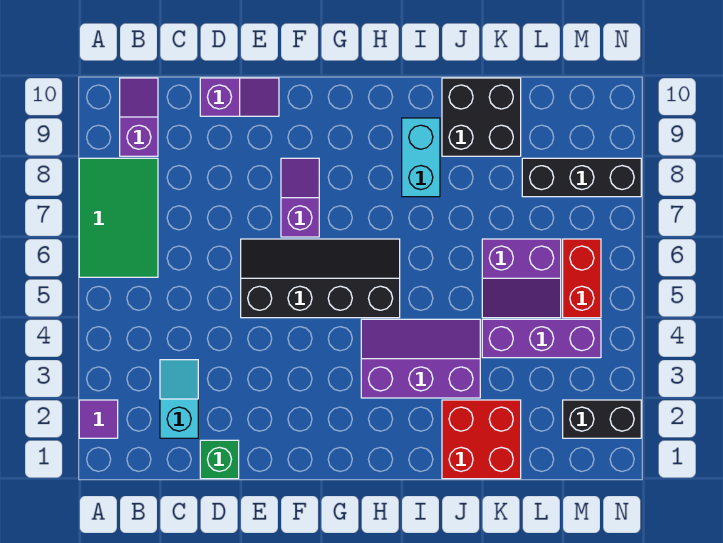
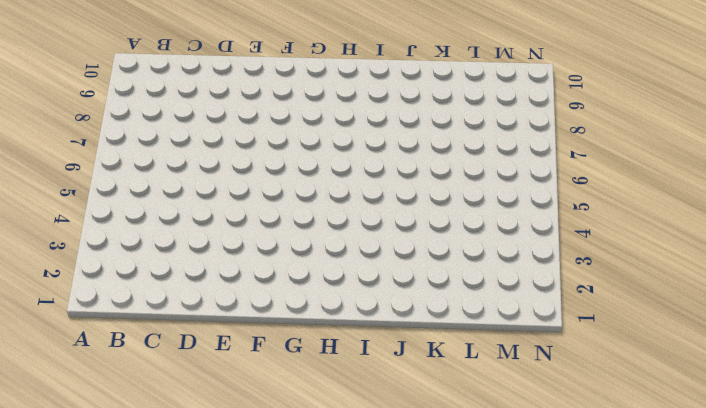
none -> purple tile A2 level 1
none -> green tile A6:B8 level 1
none -> purple slope B9:B10 level 1 top 9

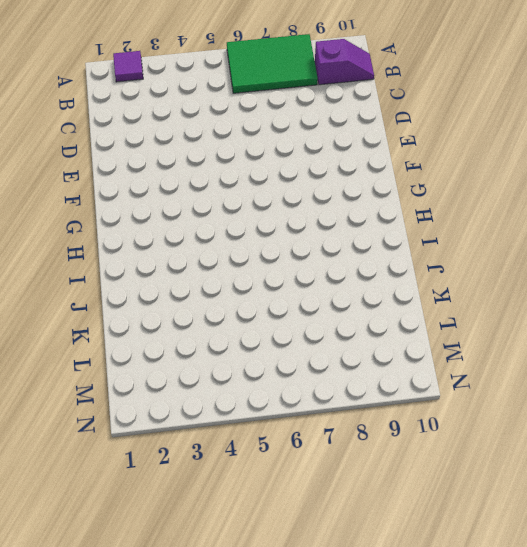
none -> cyan slope C2:C3 level 1 top 2
none -> green brick D1 level 1
none -> purple slope D10:E10 level 1 top D

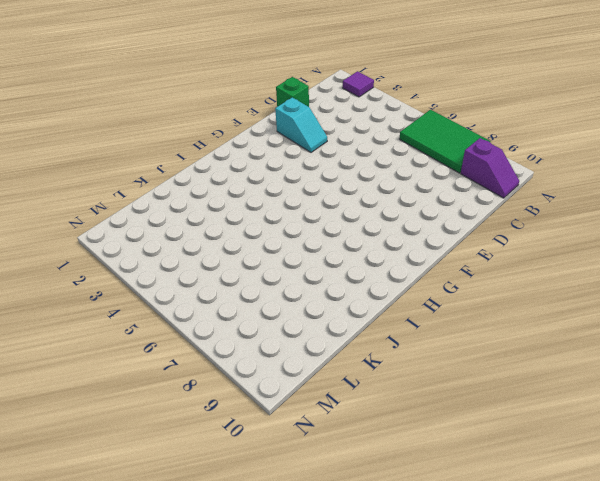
cyan slope E2:E3 level 1 top 2 -> cyan slope C2:C3 level 1 top 2
none -> purple slope D10:E10 level 1 top D
none -> black slope E5:H6 level 1 top 5
none -> purple slope F7:F8 level 1 top 7

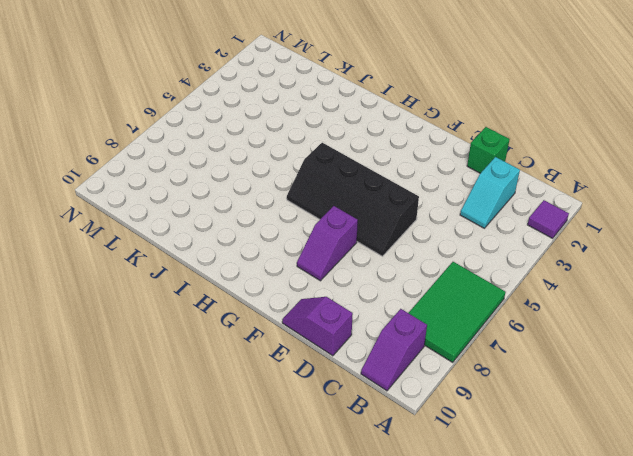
none -> purple slope H3:J4 level 1 top 3
none -> cyan brick I8:I9 level 1
none -> red brick J1:K2 level 1

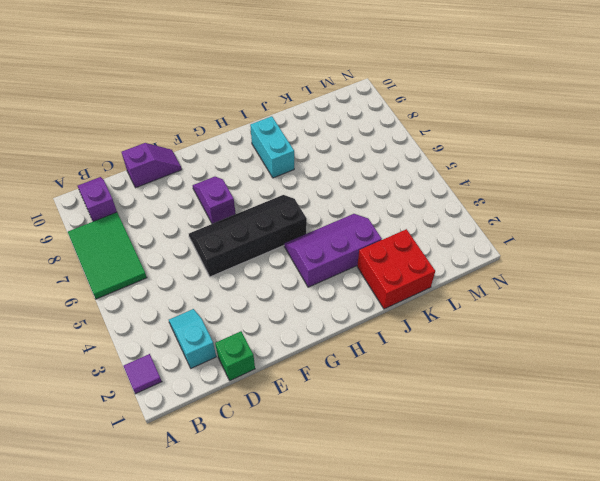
none -> black brick J9:K10 level 1
none -> purple brick K4:M4 level 1
none -> purple slope K5:L6 level 1 top 6

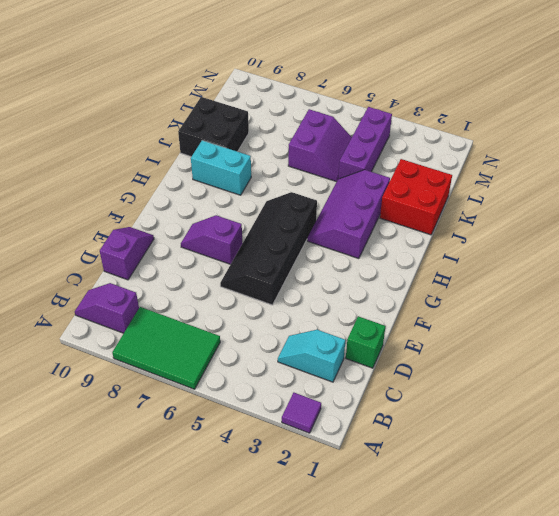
none -> black brick L8:N8 level 1
none -> black brick M2:N2 level 1
none -> red brick M5:M6 level 1

